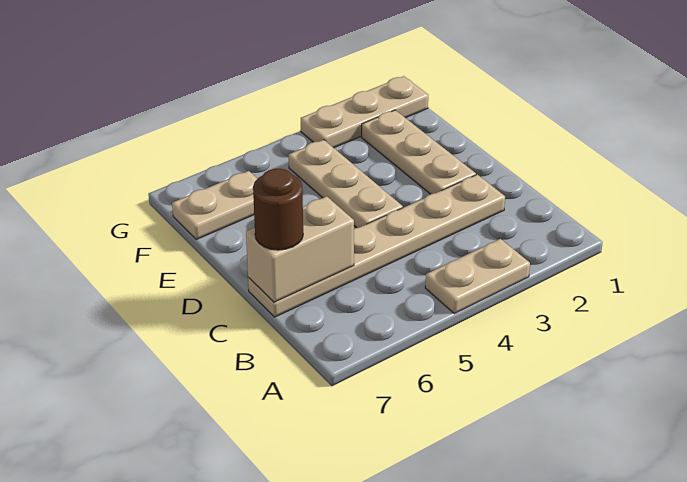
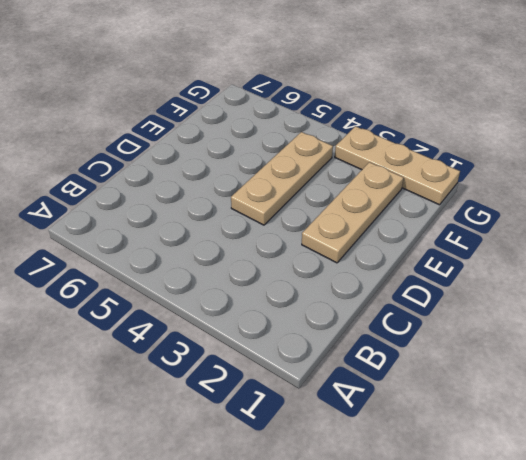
none -> tan plate A3:A4 level 1
none -> tan plate C2:C7 level 1

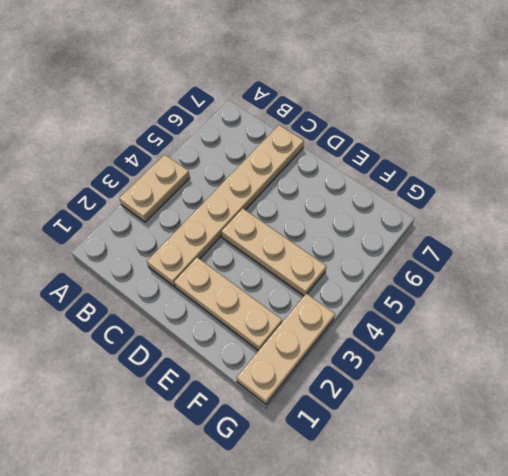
none -> tan plate F6:F7 level 1
none -> tan brick C6:C7 level 2

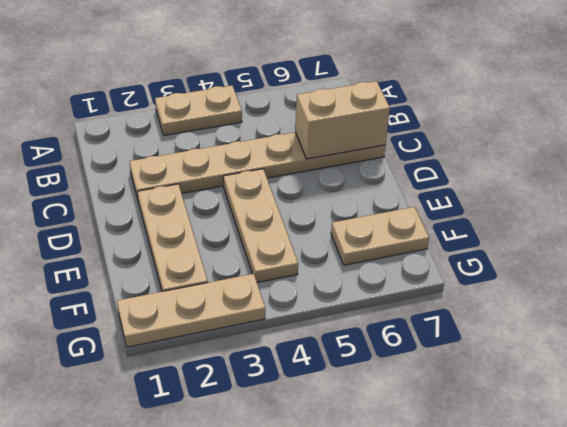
none -> brown round brick C7 level 3

